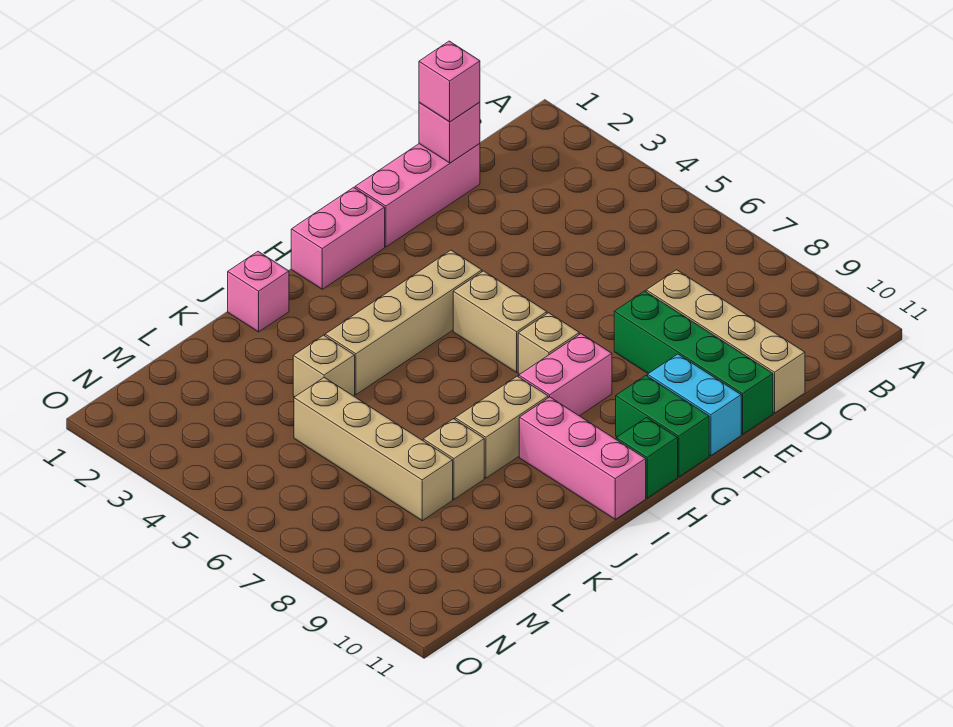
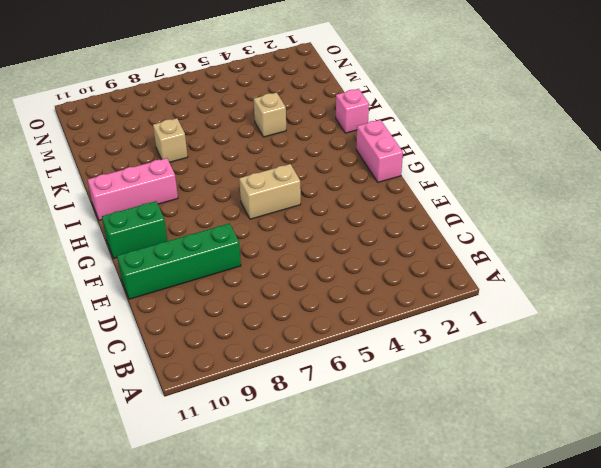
none -> pink brick D1:F1 level 1
none -> tan brick D8:D11 level 1
none -> cyan brick F10:F11 level 1

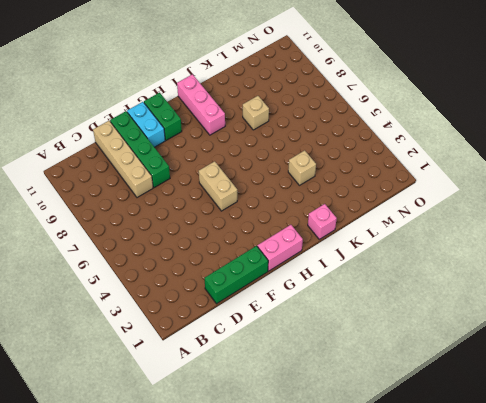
green brick D1:F1 level 1 -> pink brick D1:F1 level 1
none -> tan brick G4:J4 level 1
none -> tan brick G7 level 1
none -> pink brick G8:H8 level 1

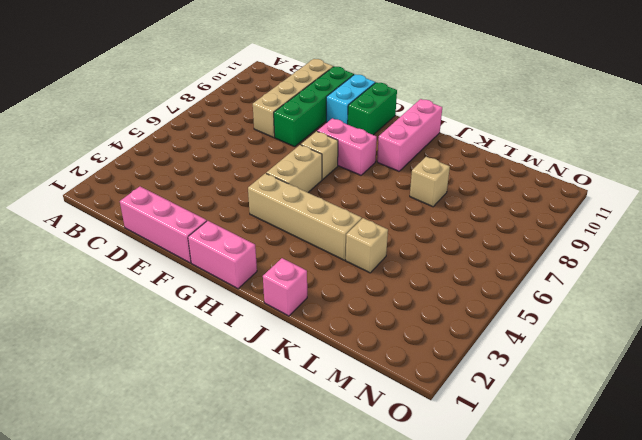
none -> green brick H11 level 1
none -> tan brick I8:J8 level 1
none -> tan brick L5:L8 level 1

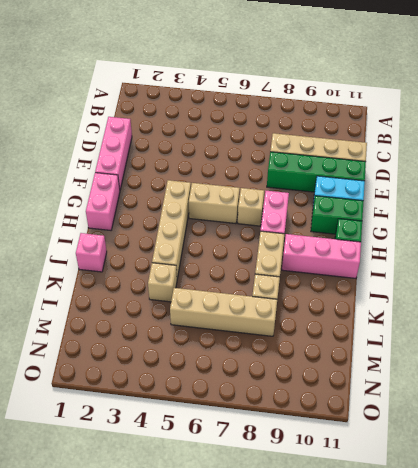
none -> pink brick D1 level 2
none -> pink brick D1 level 3

